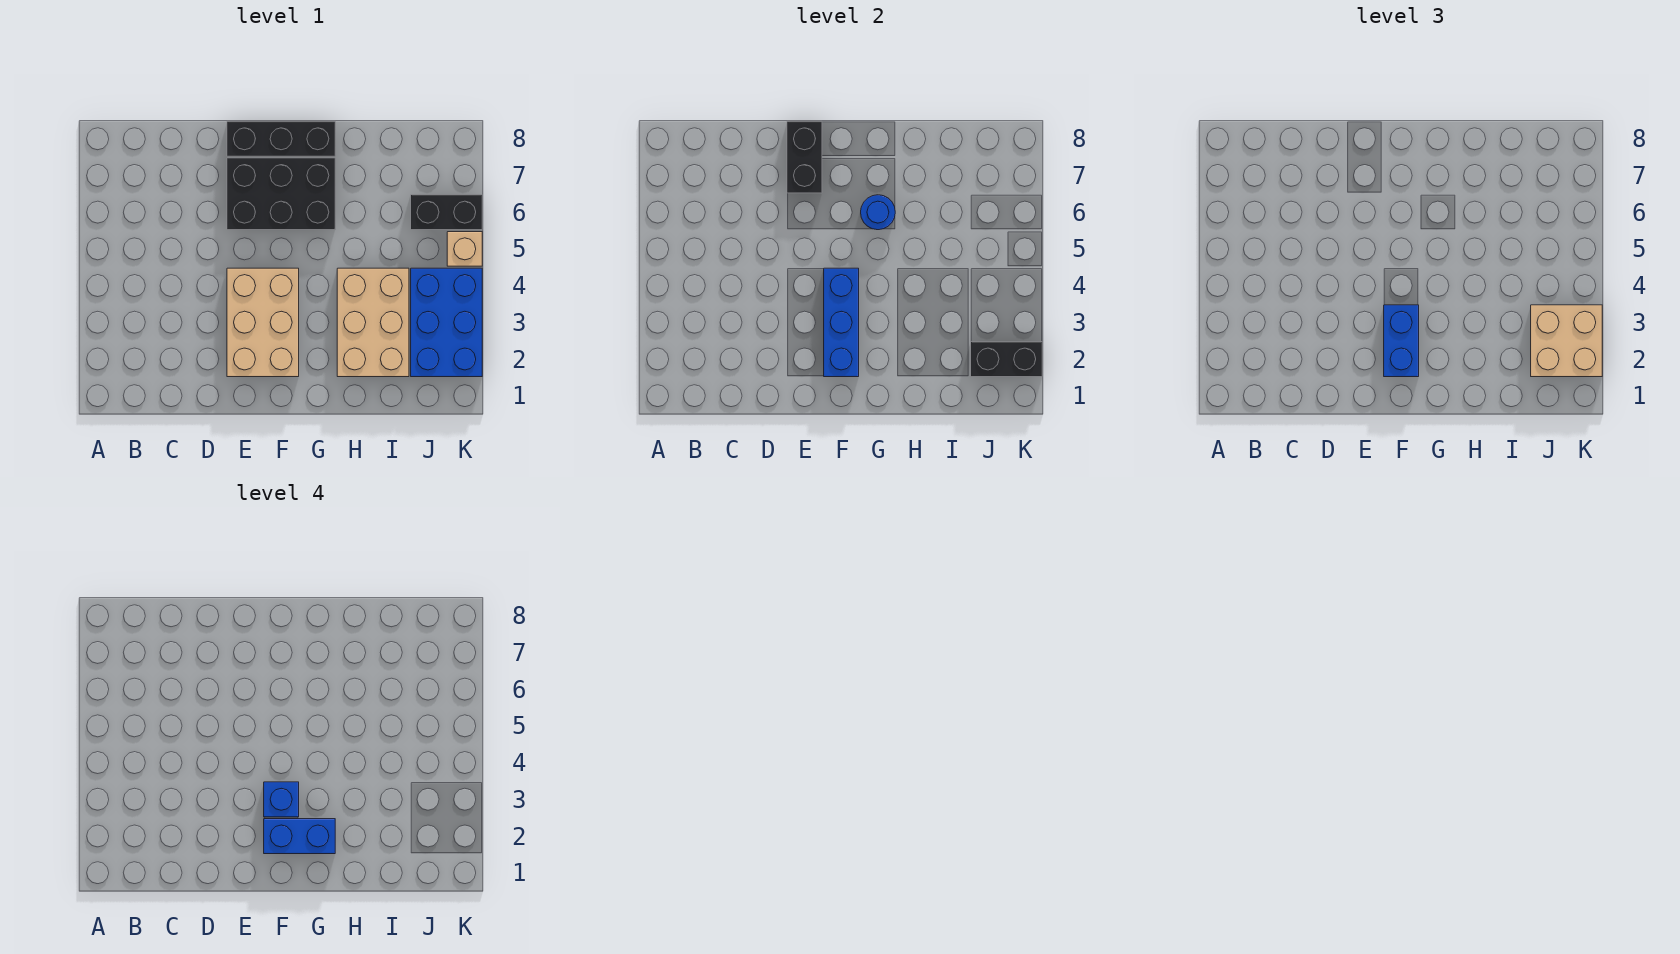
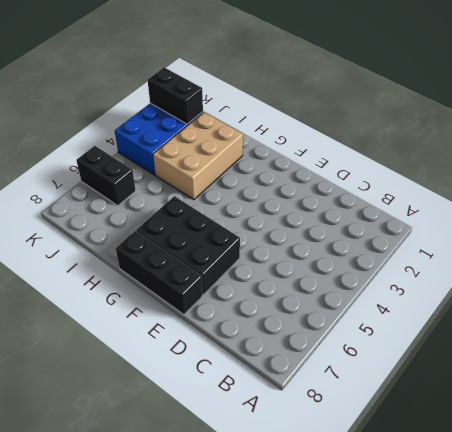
none -> tan brick E2:F4 level 1
none -> tan brick K5 level 1
none -> black brick E7:E8 level 2

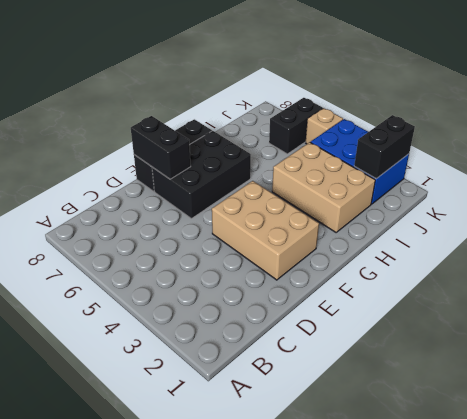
none -> blue brick F2:F4 level 2
none -> blue round brick G6 level 2
none -> blue brick F2:F3 level 3

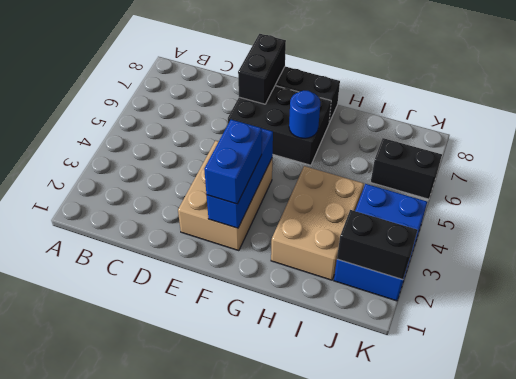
none -> tan brick K5 level 1
none -> tan brick J2:K3 level 3
none -> blue brick F2:G2 level 4

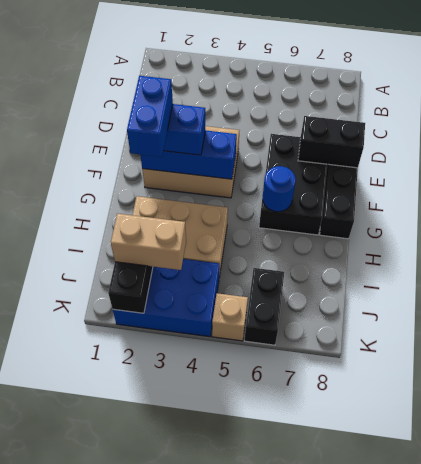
tan brick J2:J3 level 3 -> tan brick J2:K3 level 3
none -> blue brick F3 level 4

